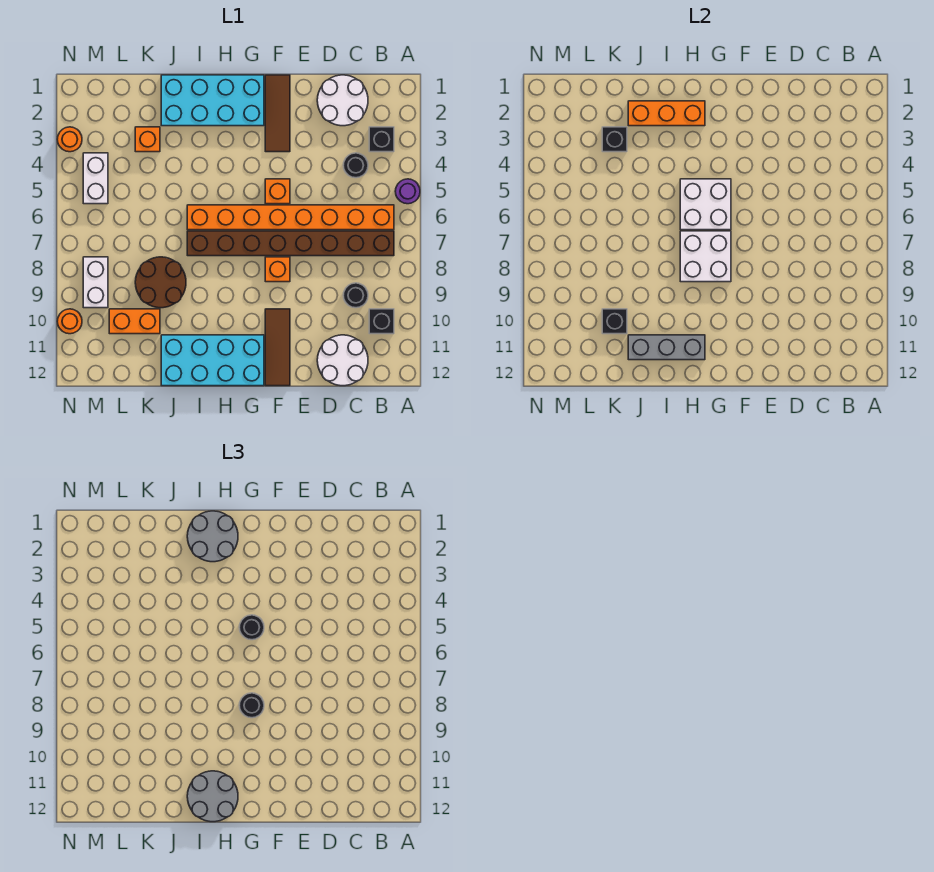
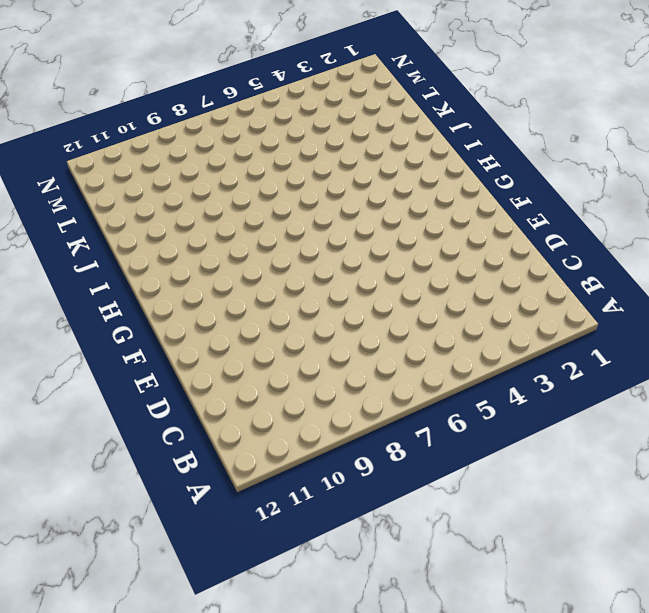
none -> purple round brick A5 level 1
none -> black brick B3 level 1
none -> orange brick B6:I6 level 1
none -> brown brick B7:I7 level 1

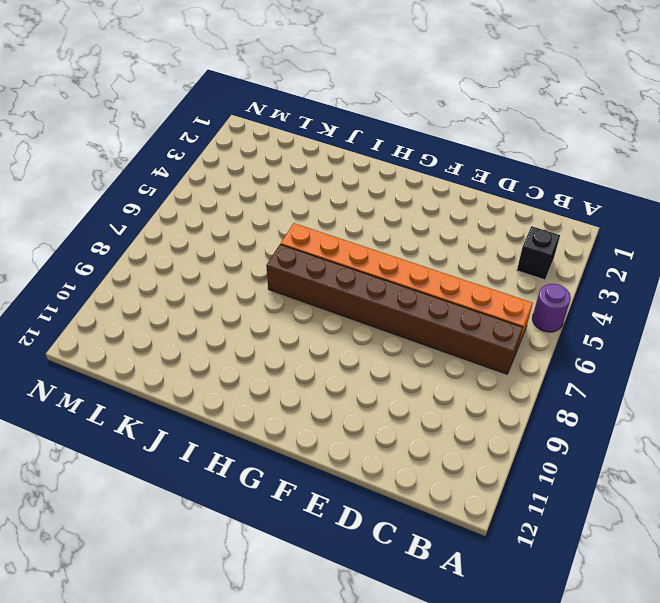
none -> black brick B10 level 1
none -> white round brick C1:D2 level 1
none -> black round brick C4 level 1
none -> black round brick C9 level 1

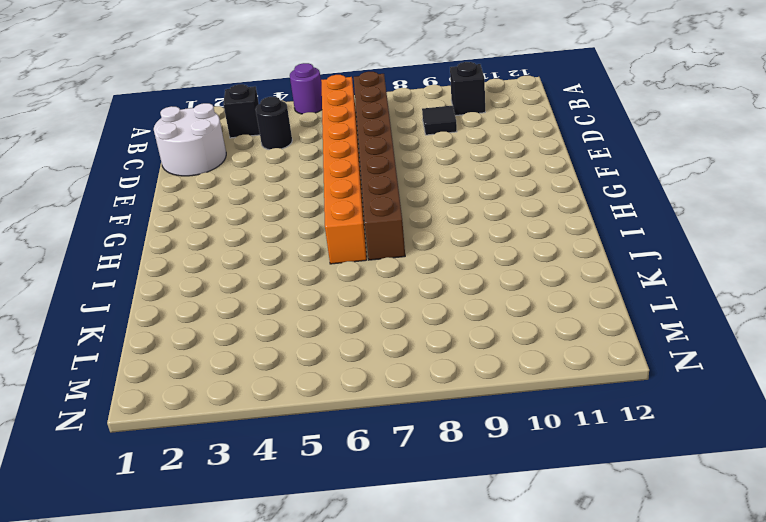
black tile C9 level 1 -> black round brick C9 level 1
none -> white round brick C11:D12 level 1
none -> brown tile F1:F3 level 1
none -> orange brick F5 level 1
none -> orange brick F8 level 1

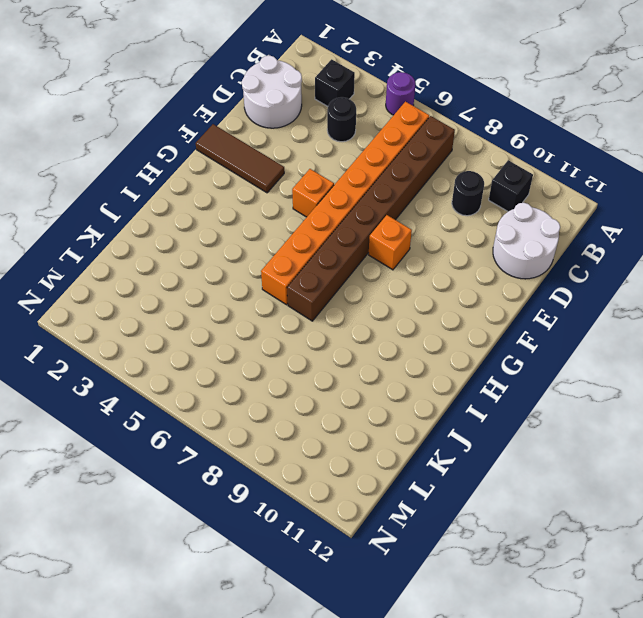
none -> brown tile F10:F12 level 1
none -> cyan brick G1:J2 level 1
none -> cyan brick G11:J12 level 1
none -> brown round brick J8:K9 level 1

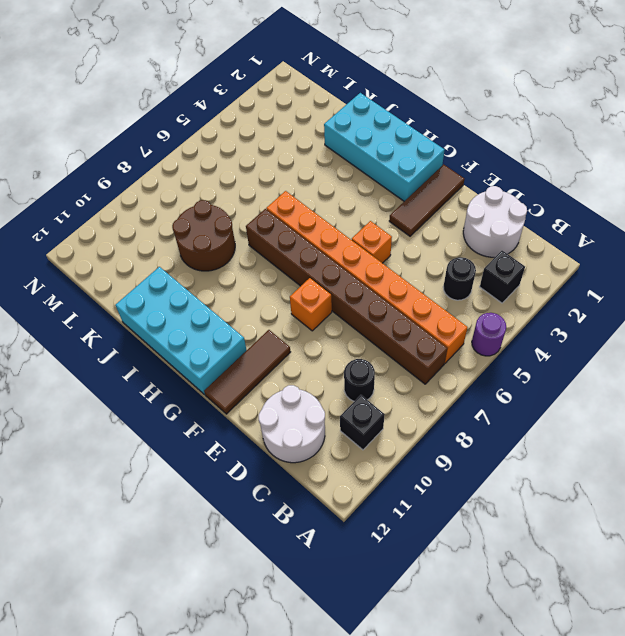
none -> orange brick K3 level 1
none -> orange brick K10:L10 level 1
none -> white brick M4:M5 level 1
none -> white brick M8:M9 level 1

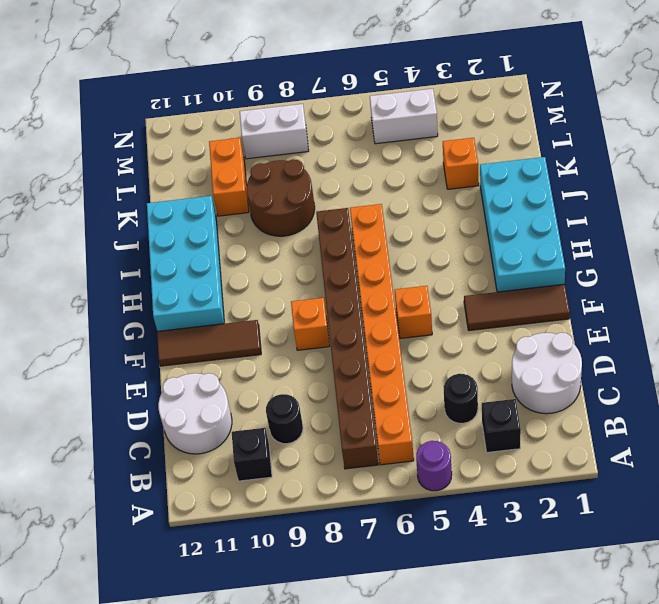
none -> orange round brick N3 level 1
none -> orange round brick N10 level 1
none -> white brick G5:H6 level 2
none -> white brick G7:H8 level 2

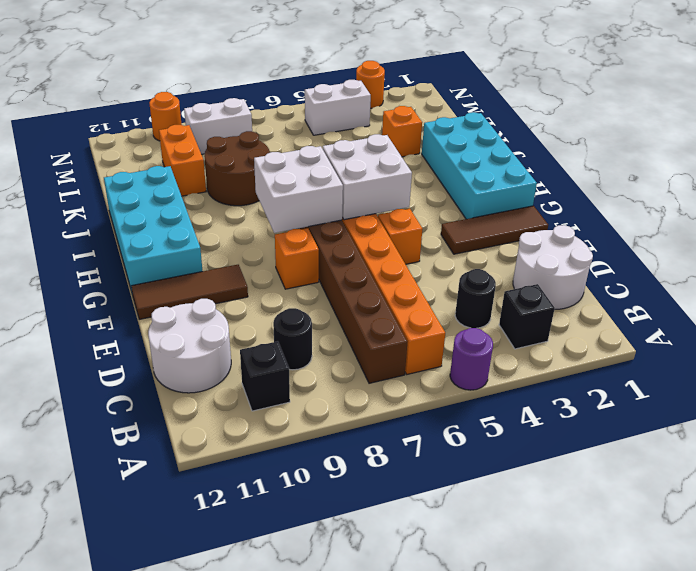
none -> orange brick H2:J2 level 2
none -> grey brick H11:J11 level 2
none -> black brick K3 level 2
none -> black brick K10 level 2

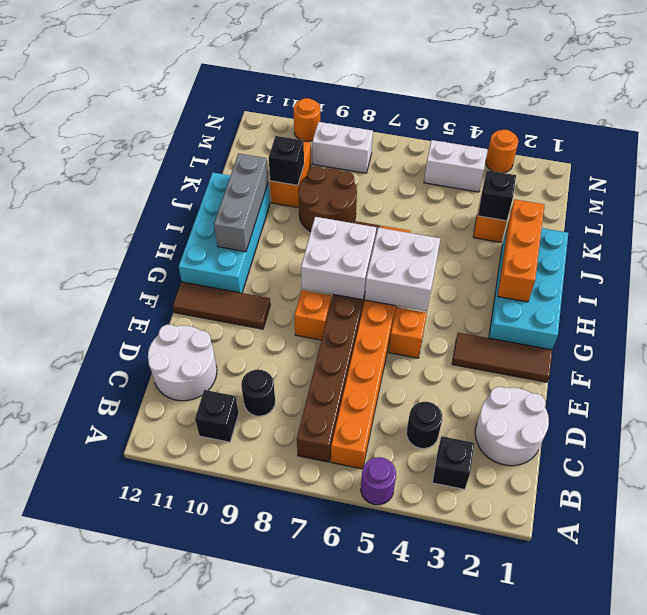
none -> black round brick G5 level 3
none -> black round brick G8 level 3
none -> grey round brick H1:I2 level 3
none -> grey round brick H11:I12 level 3

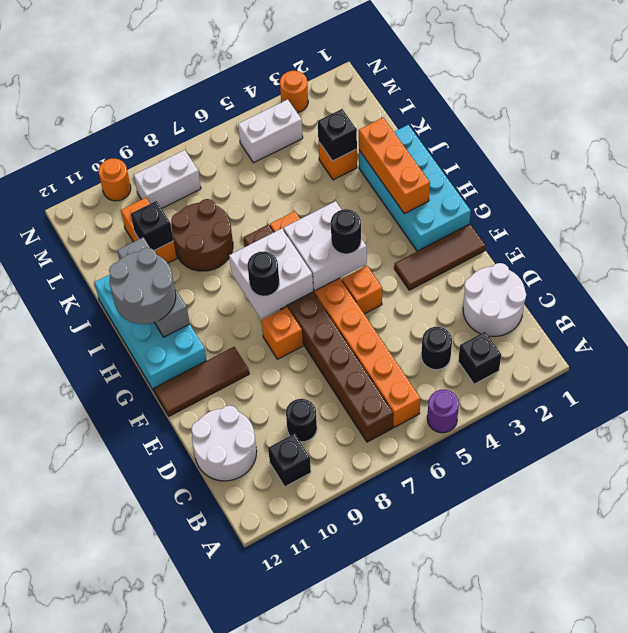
none -> grey round brick H1:I2 level 3

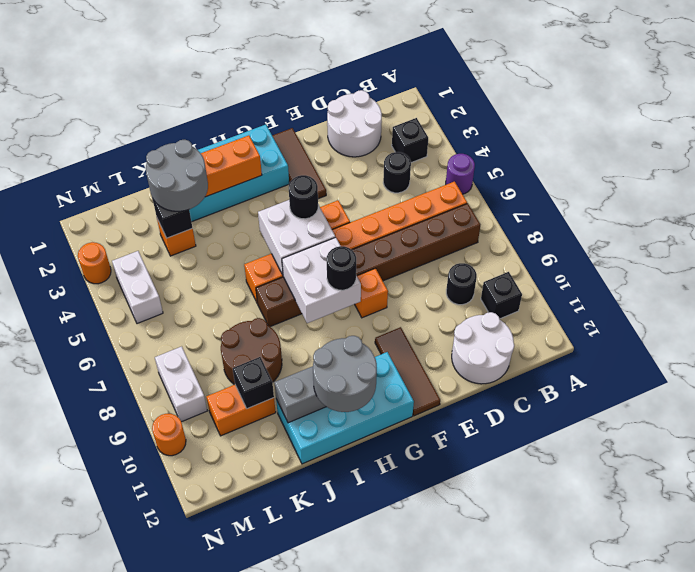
grey round brick J2:K3 level 3 -> grey round brick H1:I2 level 3

